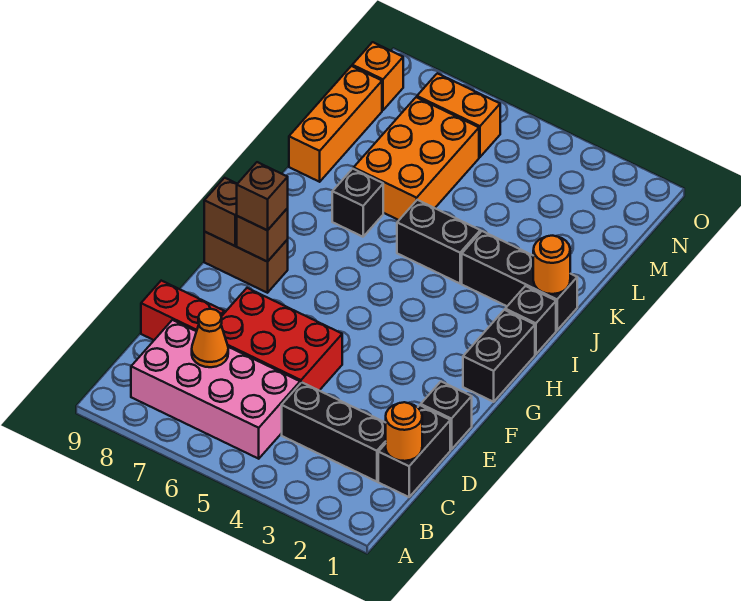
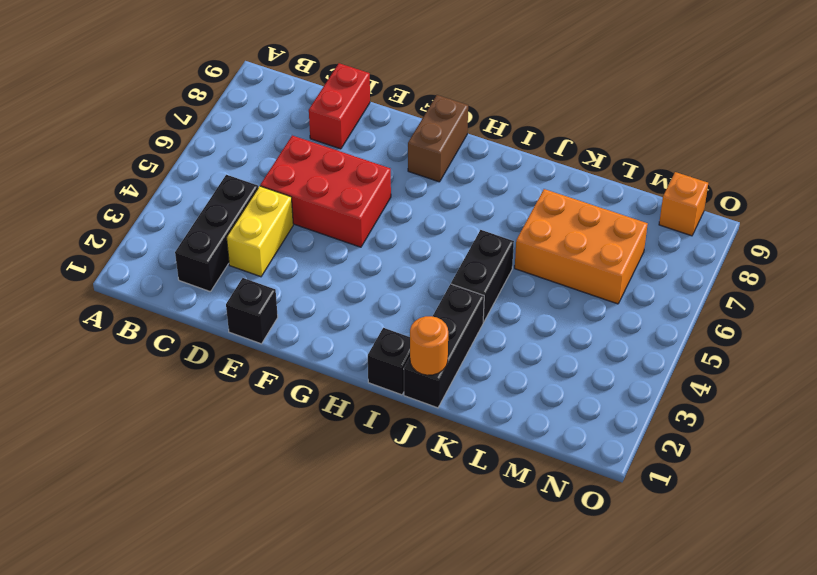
yellow brick D3:D4 level 1 -> none
red brick D5:F6 level 1 -> red brick D5:E7 level 1
none -> pink brick B5:C8 level 1
none -> black brick C1:D1 level 1
none -> black brick G1:H1 level 1

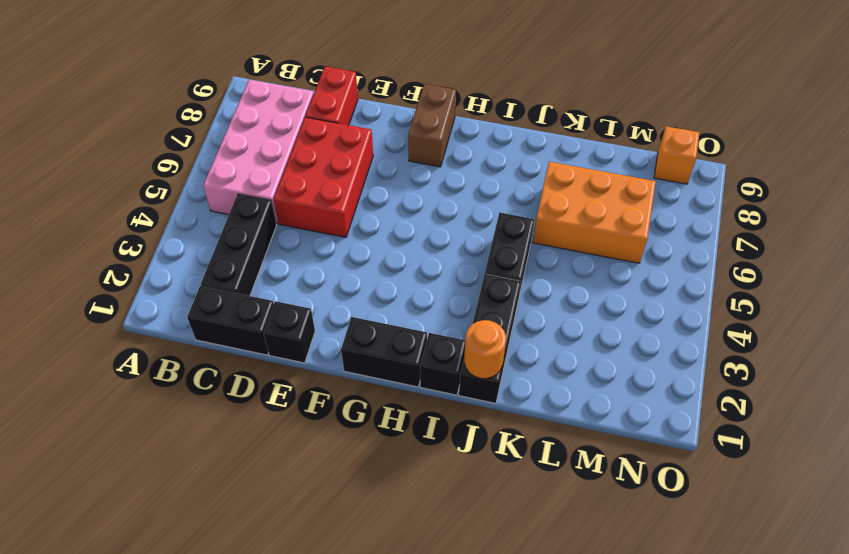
none -> black brick J7 level 1
none -> orange brick K9:M9 level 1
none -> orange brick N6:N7 level 1

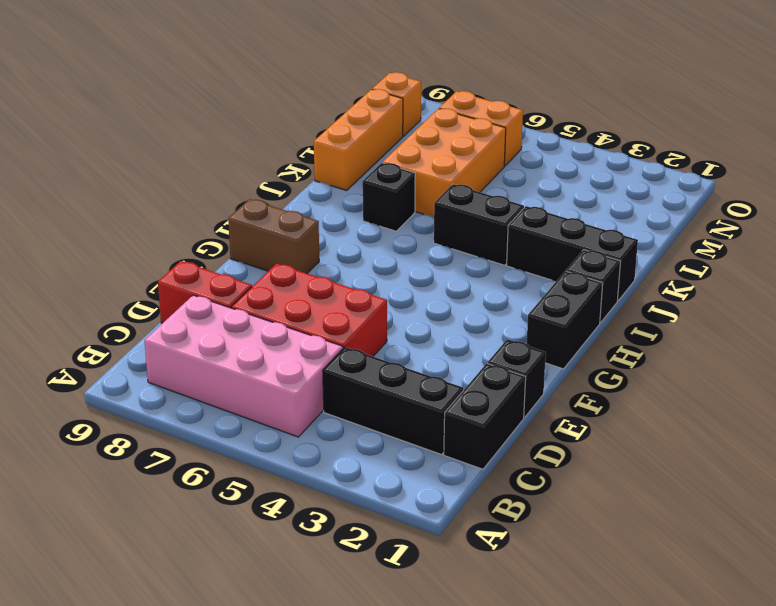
none -> orange round brick C1 level 2
none -> orange cone C7 level 2
none -> brown brick G8 level 2

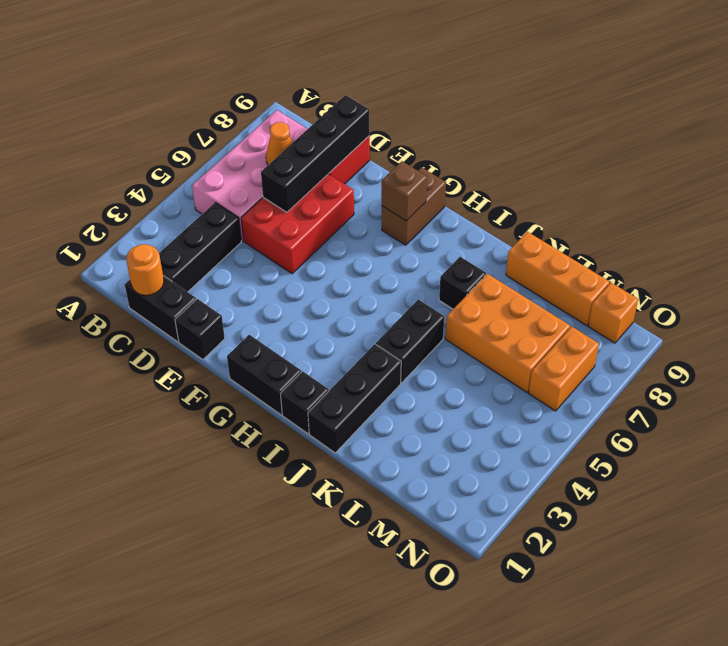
black brick D6:D9 level 2 -> none
none -> brown brick G9 level 2
none -> orange round brick J1 level 2
none -> brown brick G8 level 3

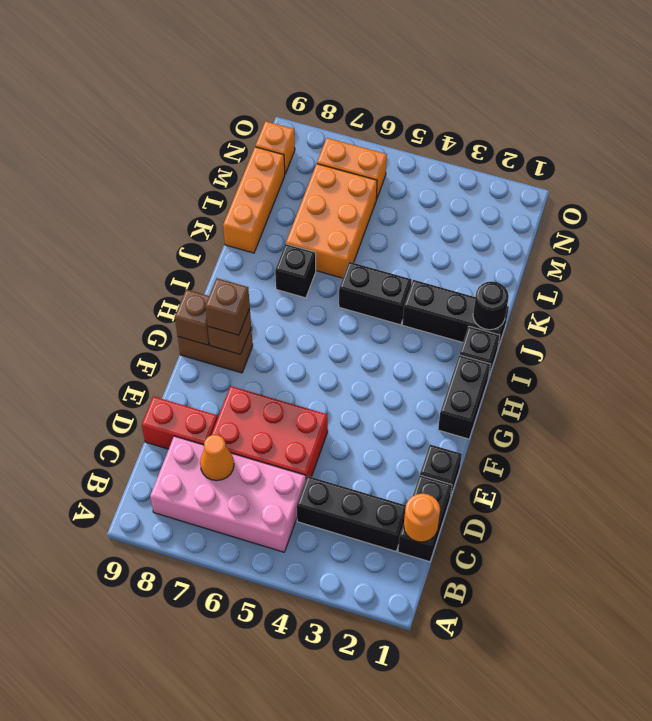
black round brick J1 level 2 -> orange round brick J1 level 2

